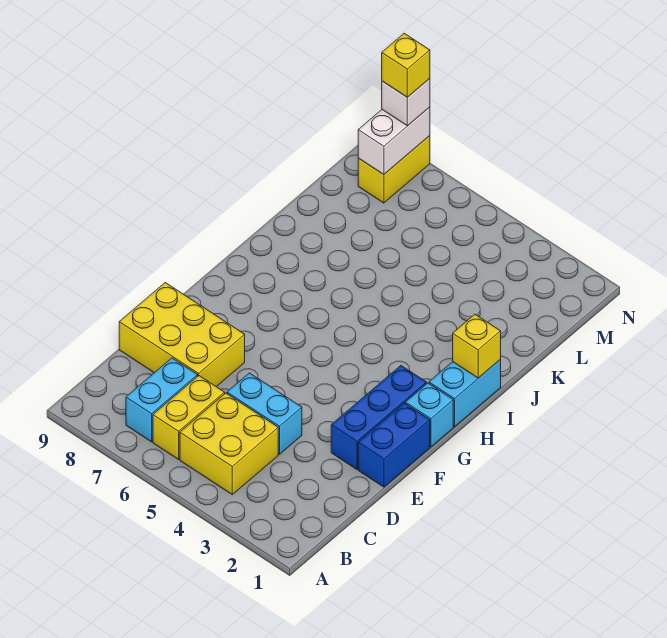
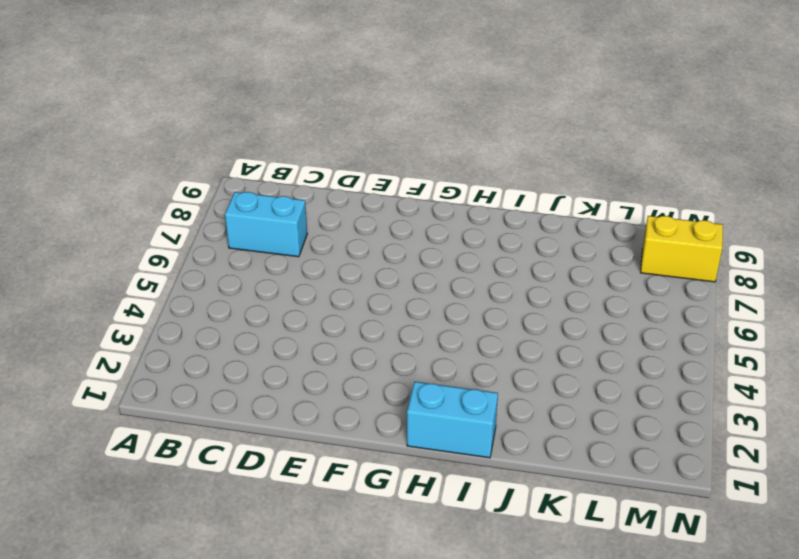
none -> yellow brick B4:C5 level 1
none -> yellow brick B6:C6 level 1
none -> cyan brick D4:D5 level 1

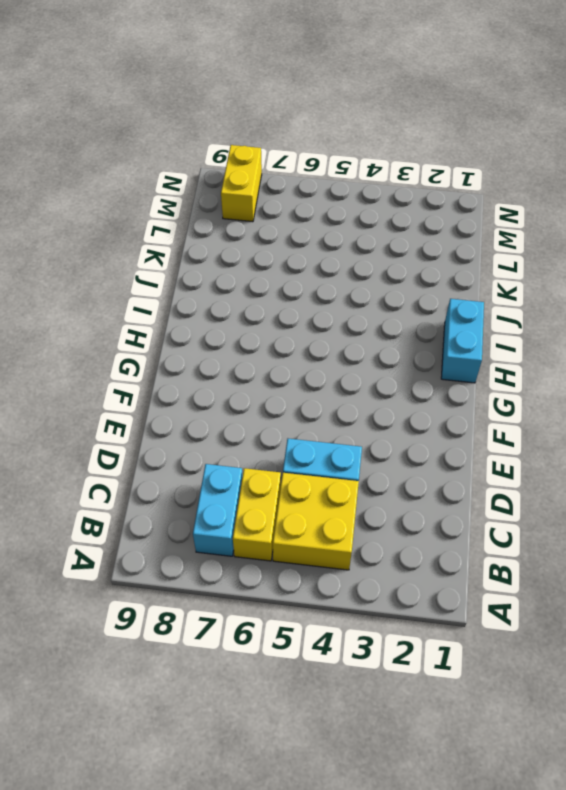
none -> yellow brick D7:E9 level 1
none -> blue brick E1:F1 level 1
none -> blue brick E2:G2 level 1

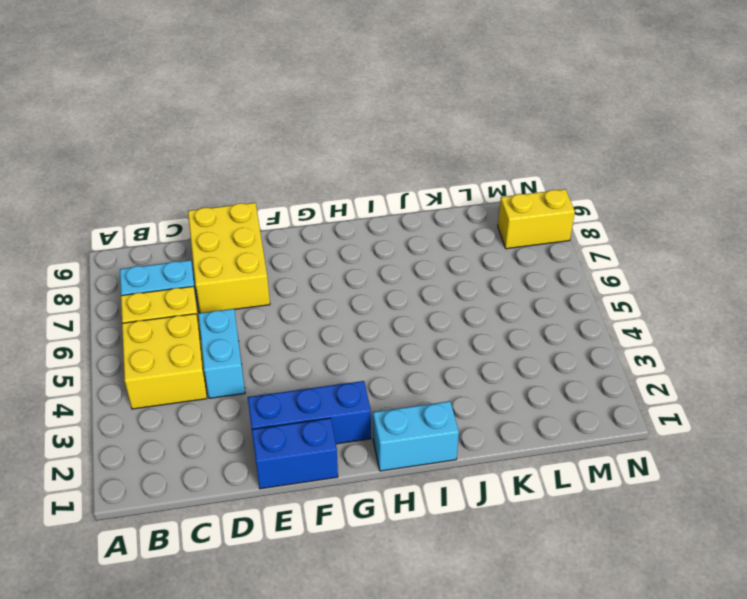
none -> cyan brick G1 level 1
none -> yellow brick I1 level 2
none -> white brick M8:N8 level 2

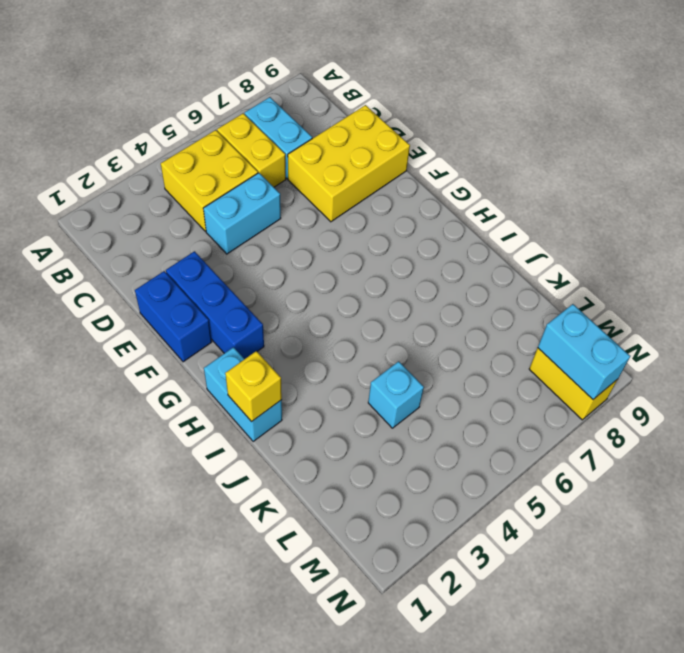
cyan brick K4 level 1 -> cyan brick G1 level 1
cyan brick M8:N8 level 2 -> white brick M8:N8 level 2
none -> white brick N8 level 3
none -> yellow brick N8 level 4

